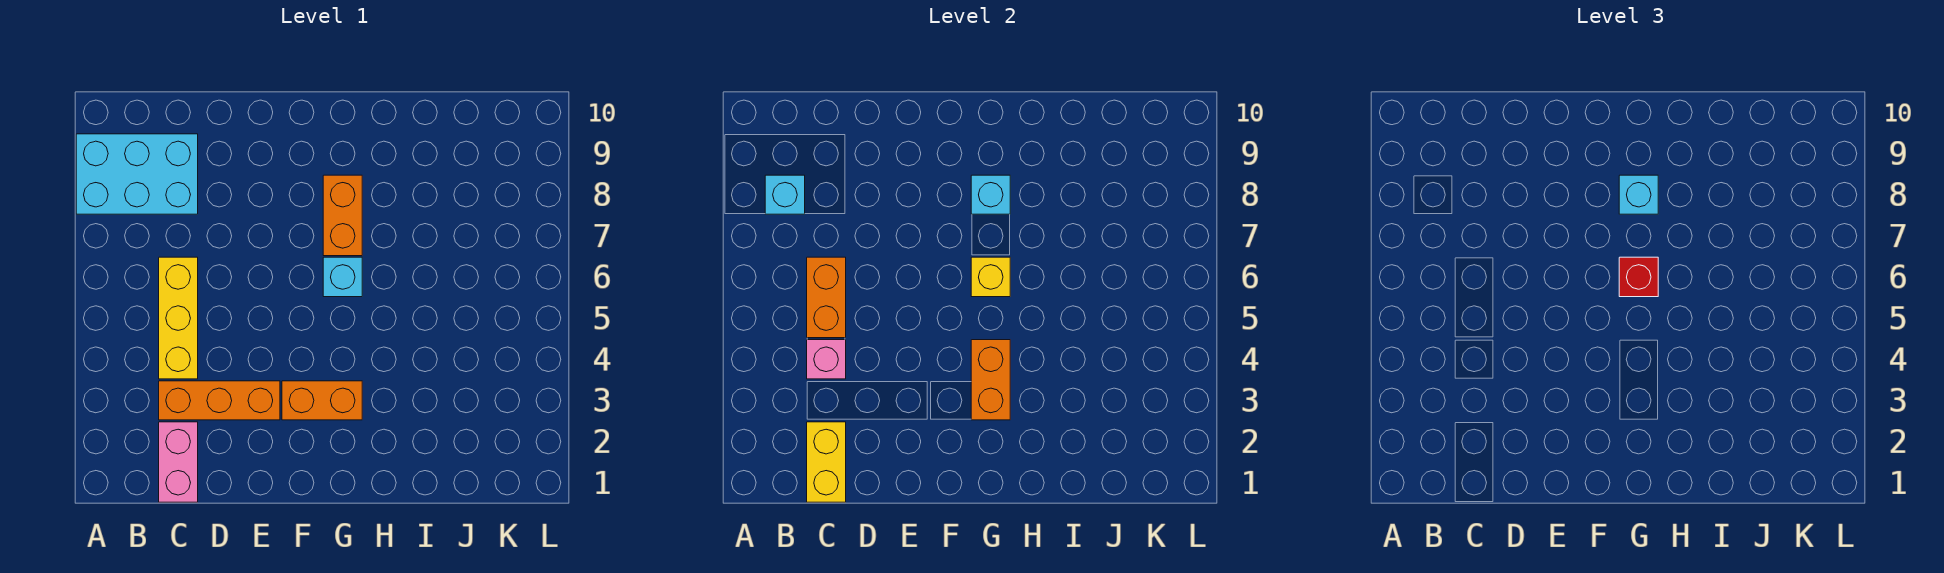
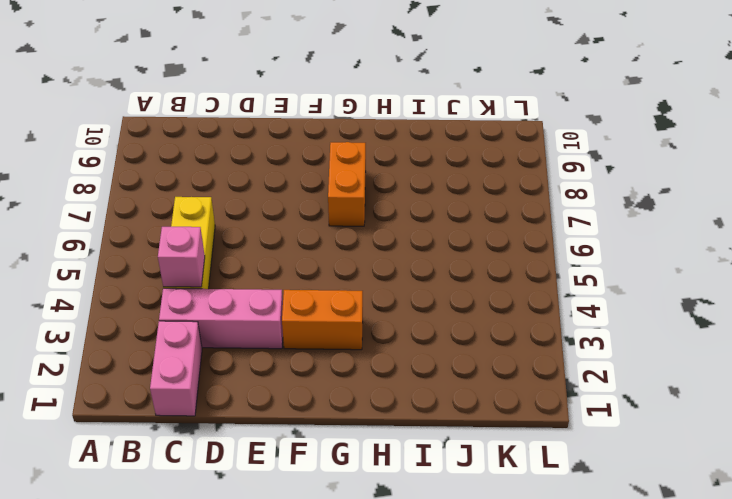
pink brick C3:E3 level 1 -> orange brick C3:E3 level 1
none -> cyan brick A8:C9 level 1
none -> cyan brick G6 level 1
none -> cyan brick B8 level 2

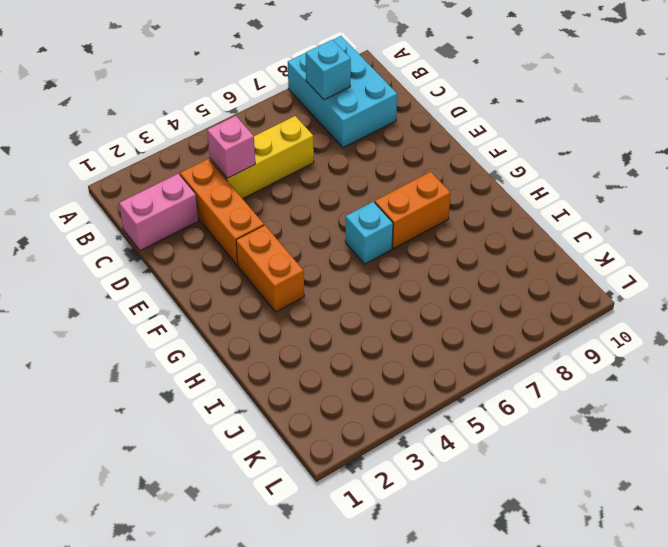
none -> yellow brick C1:C2 level 2
none -> orange brick C5:C6 level 2
none -> orange brick G3:G4 level 2

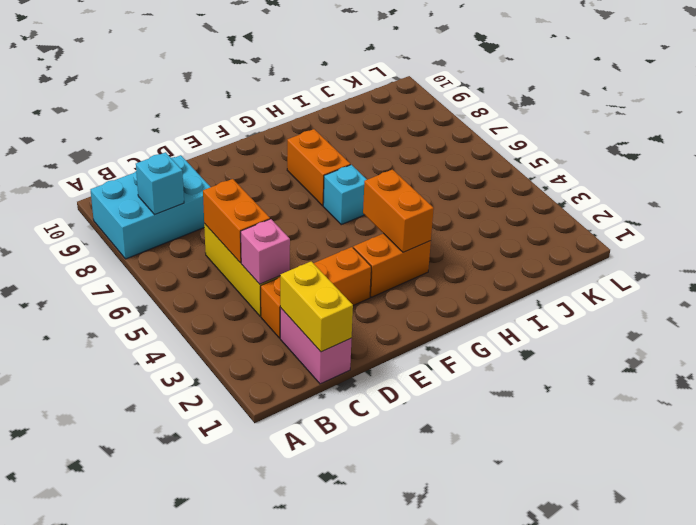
none -> yellow brick G6 level 2
none -> cyan brick G8 level 2
none -> red brick G6 level 3

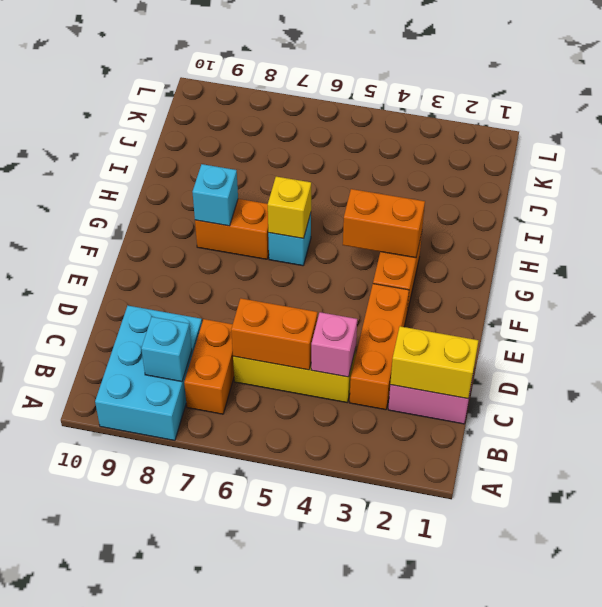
orange brick B7:C7 level 1 -> none
none -> red brick G6 level 3
none -> cyan brick G8 level 3

